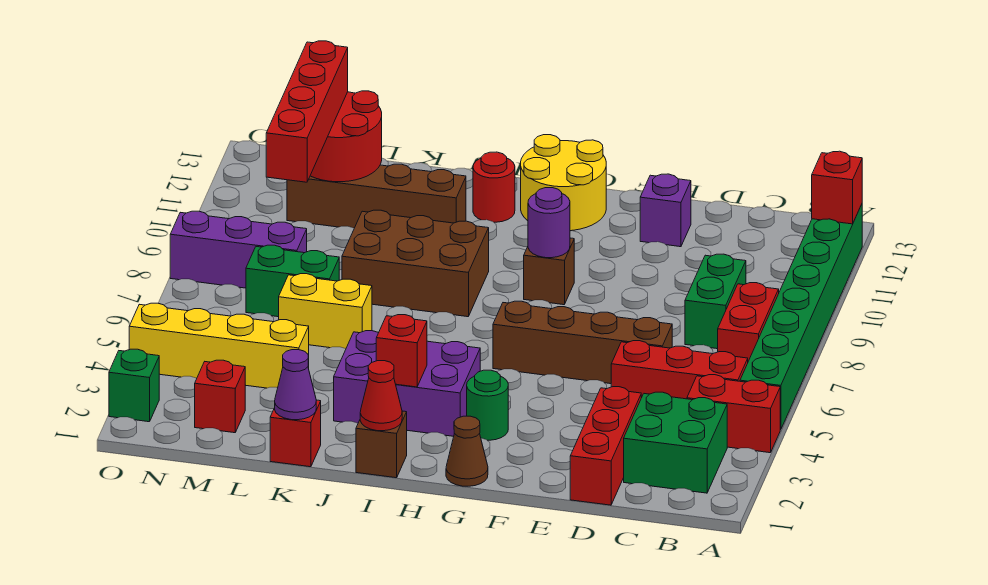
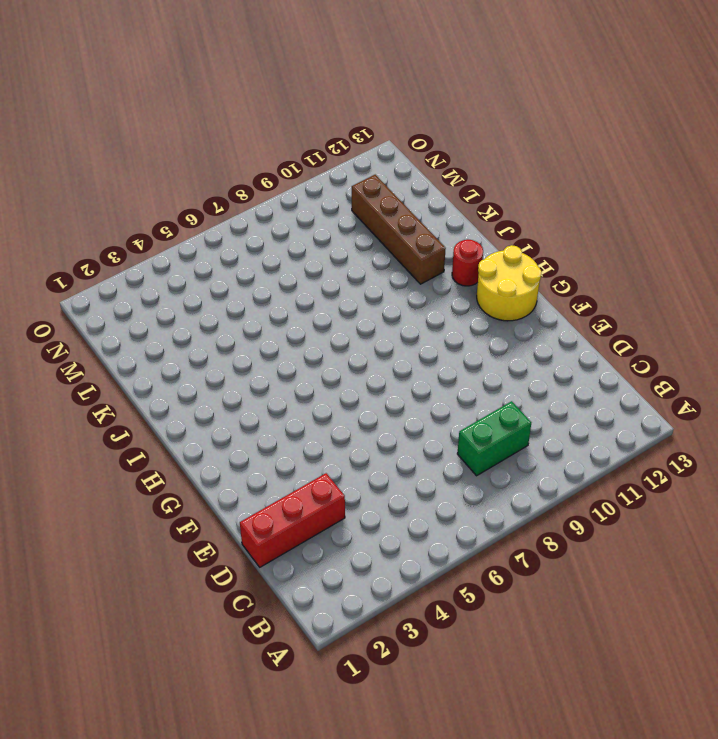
none -> red brick A4:B4 level 1
none -> green brick A5:A12 level 1
none -> green brick B2:C3 level 1
none -> red brick B5:D5 level 1

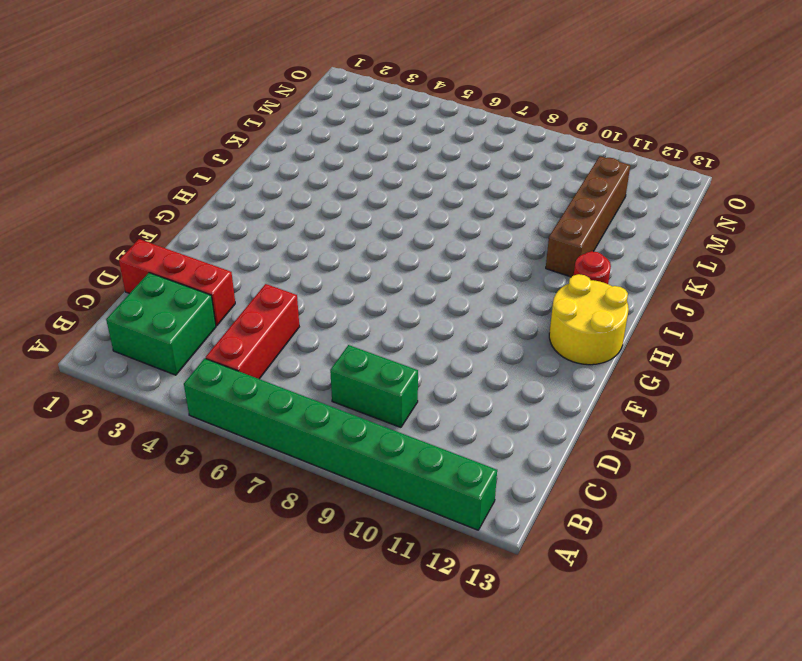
none -> red brick A4:B4 level 1
none -> red brick B7:B8 level 1
none -> brown brick D6:G6 level 1
none -> purple brick E12 level 1

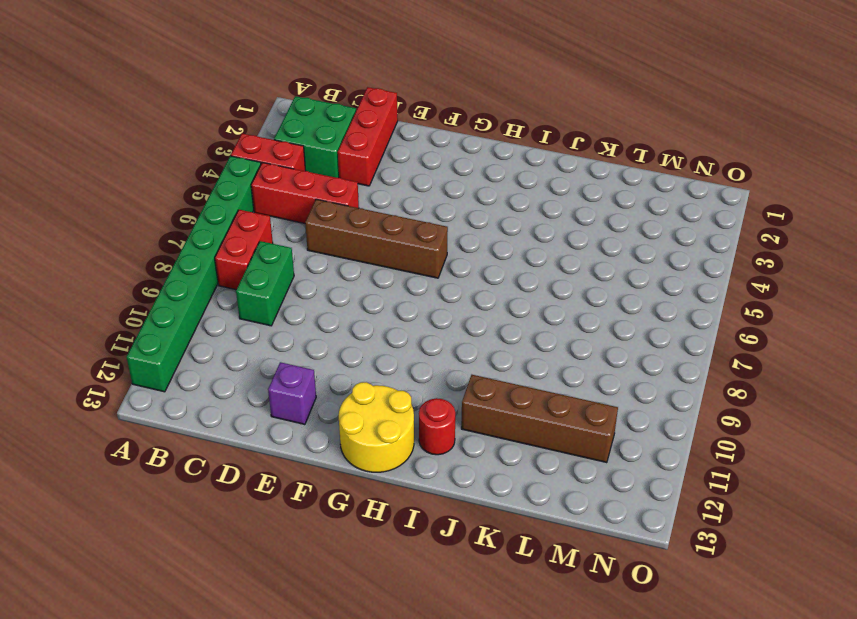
none -> brown cone G1 level 1
none -> green round brick G3 level 1
none -> brown brick G9 level 1
none -> purple brick H3:J4 level 1

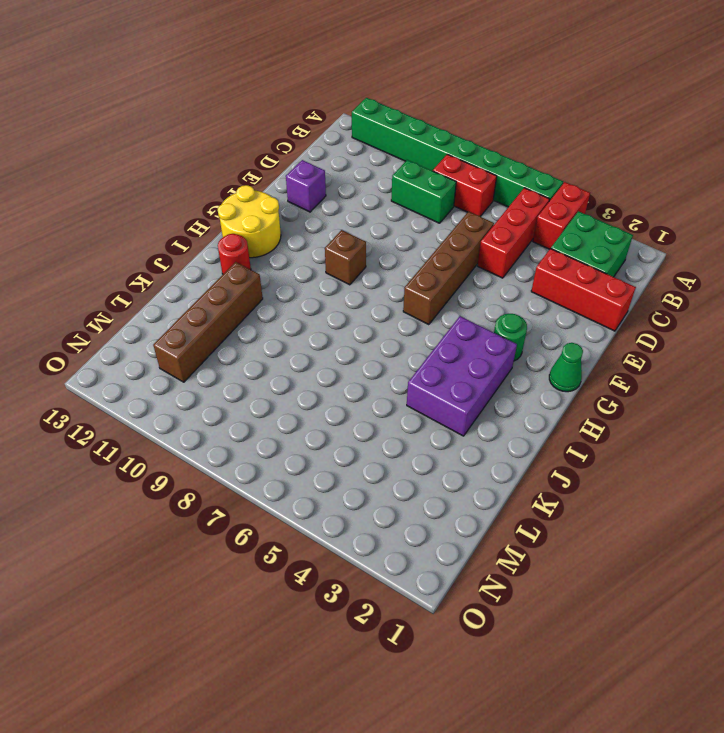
green cone G1 level 1 -> brown cone G1 level 1
none -> brown brick I1 level 1
none -> brown brick I8:K9 level 1
none -> red brick K1 level 1
none -> yellow brick K6:L6 level 1

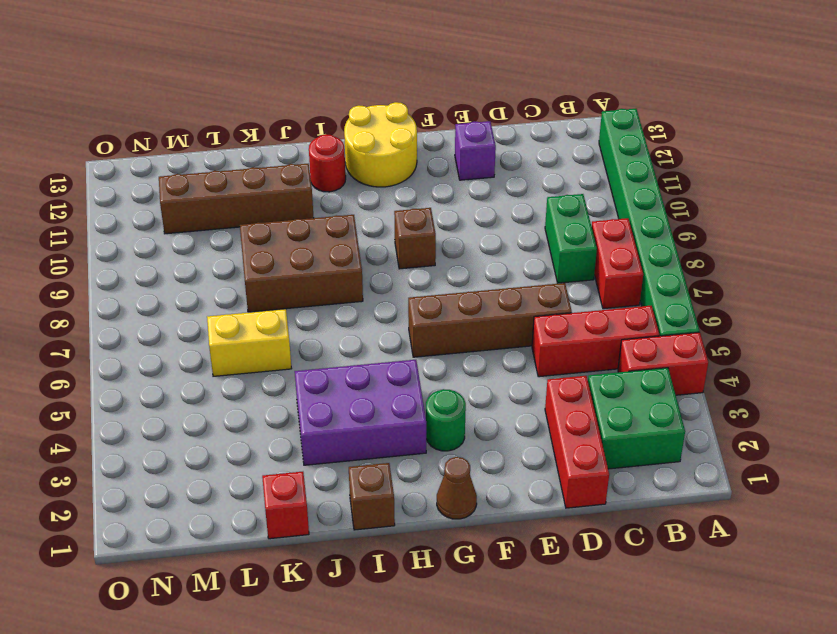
none -> yellow brick L4:O4 level 1
none -> green brick L7:M7 level 1
none -> red brick M2 level 1
none -> purple brick M8:O8 level 1

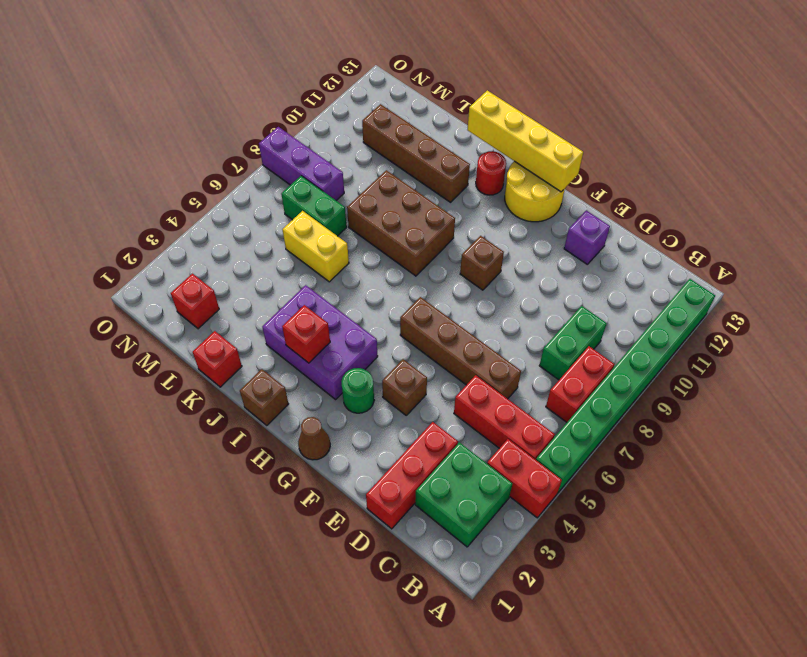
brown brick F4 level 1 -> none
yellow brick G13:J13 level 2 -> yellow brick L4:O4 level 1
none -> green brick O2 level 1
none -> red brick A12 level 2
none -> purple round brick G9 level 2
none -> red cone I1 level 2

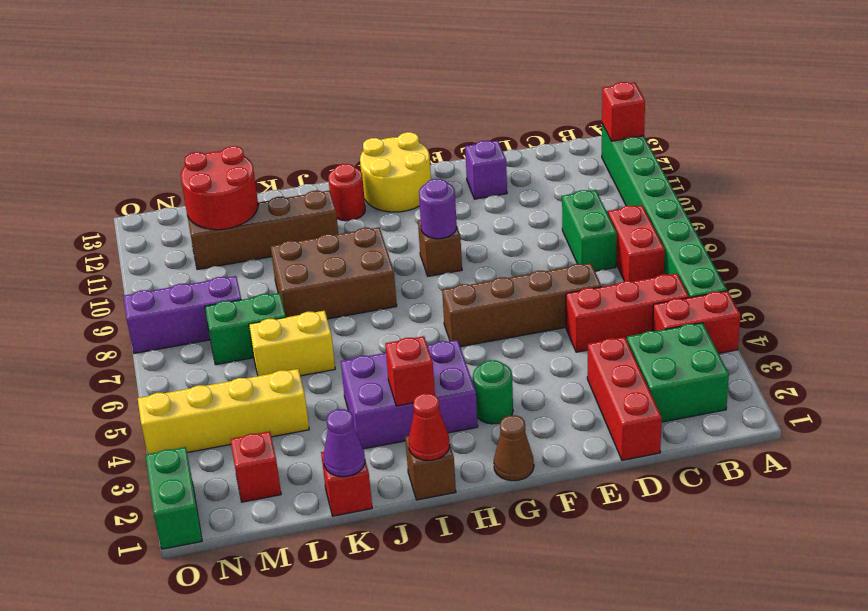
green brick O1:O2 level 1 -> green brick O2 level 1
none -> red brick M9:M12 level 3

